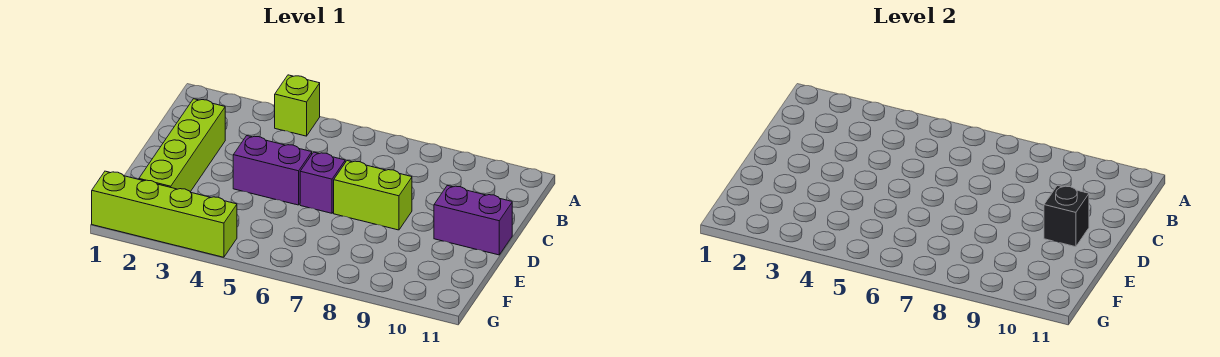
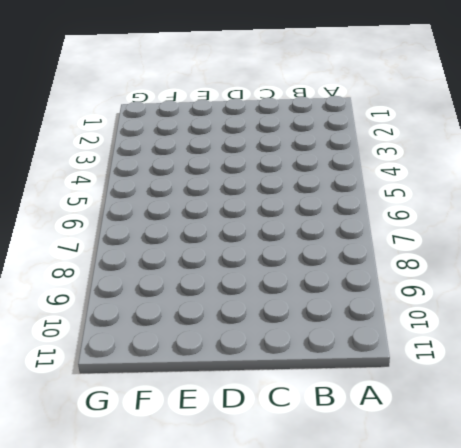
none -> lime brick A4 level 1
none -> lime brick C2:F2 level 1

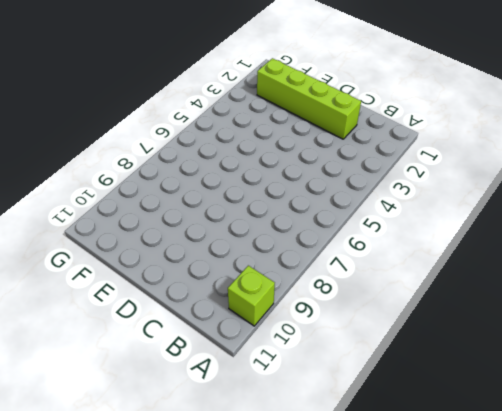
lime brick A10 level 1 -> lime brick A4 level 1
none -> purple brick D4:D5 level 1
none -> purple brick D6 level 1

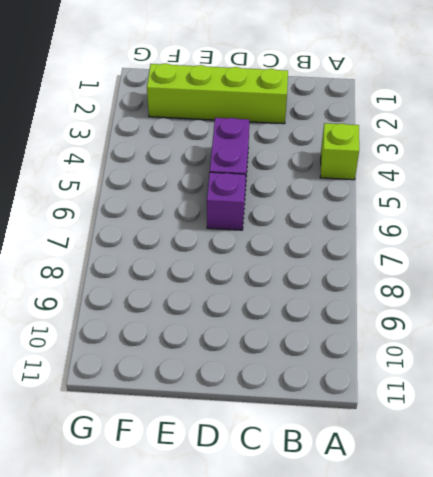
none -> lime brick D7:D8 level 1
none -> purple brick D10:D11 level 1

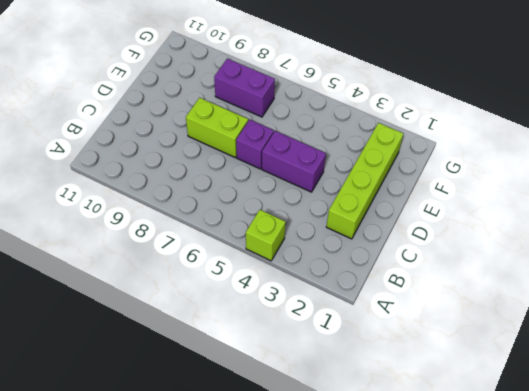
purple brick F7:F8 level 1 -> purple brick D10:D11 level 1
none -> lime brick G1:G4 level 1
none -> black brick D10 level 2

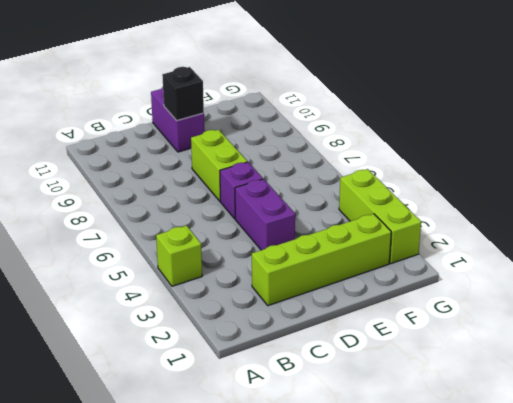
lime brick G2:G4 level 1 -> lime brick G1:G4 level 1

